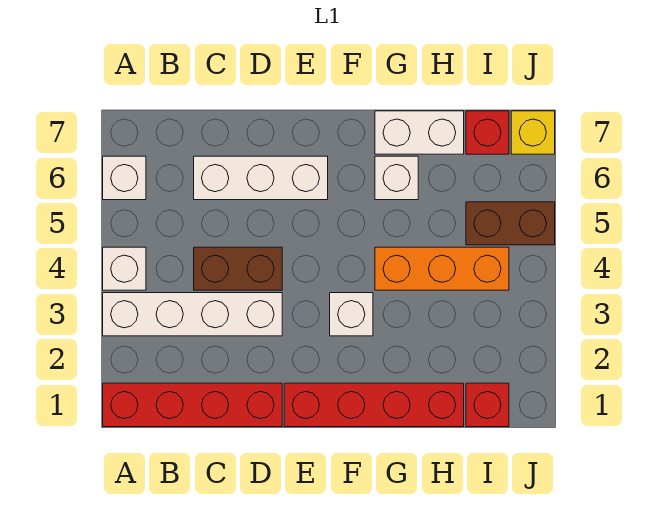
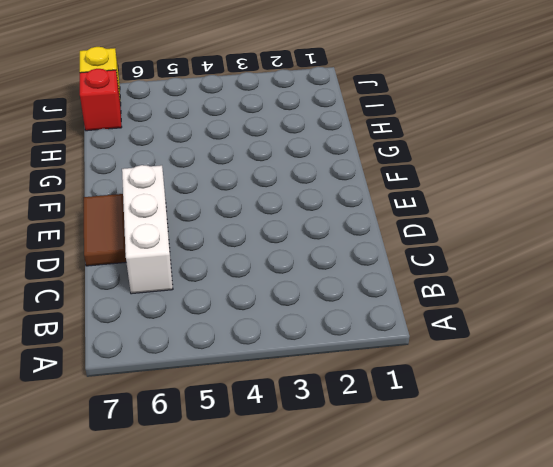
brown tile D7:E7 level 1 -> none
none -> red brick A1:D1 level 1
none -> white brick A3:D3 level 1
none -> white brick A4 level 1

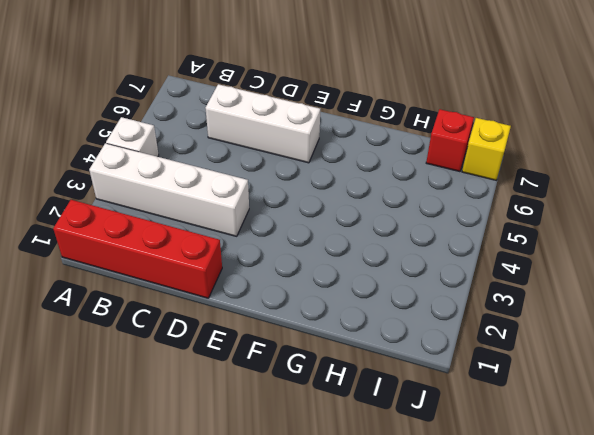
none -> white brick A6 level 1
none -> brown brick C4:D4 level 1
none -> red brick E1:H1 level 1

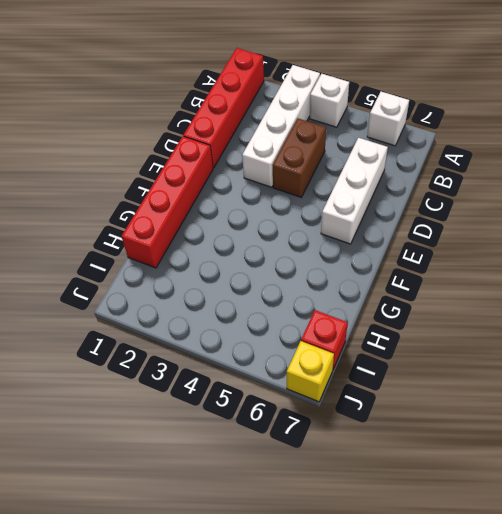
none -> white brick F3 level 1
none -> orange brick G4:I4 level 1
none -> white brick G6 level 1

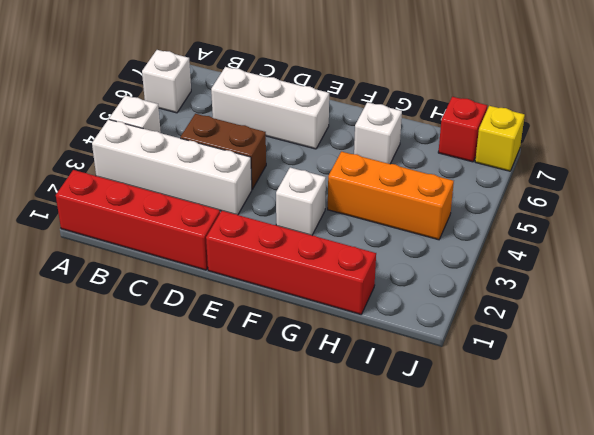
none -> white brick G7:H7 level 1
none -> red brick I1 level 1
none -> brown brick I5:J5 level 1

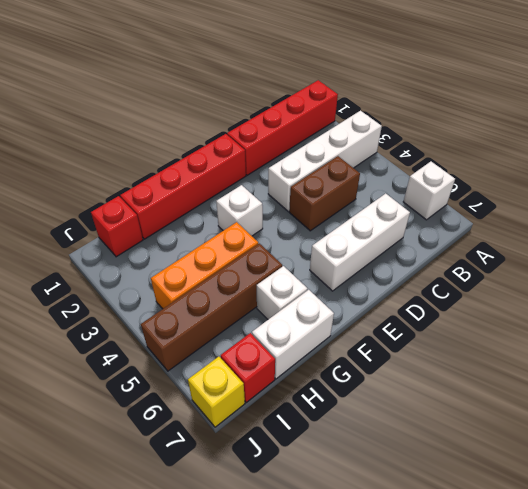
brown brick G5:J5 level 1 -> brown brick I5:J5 level 1
none -> white brick A4 level 1

